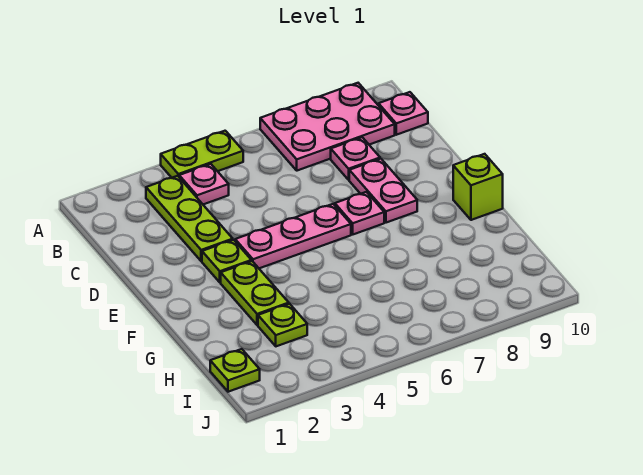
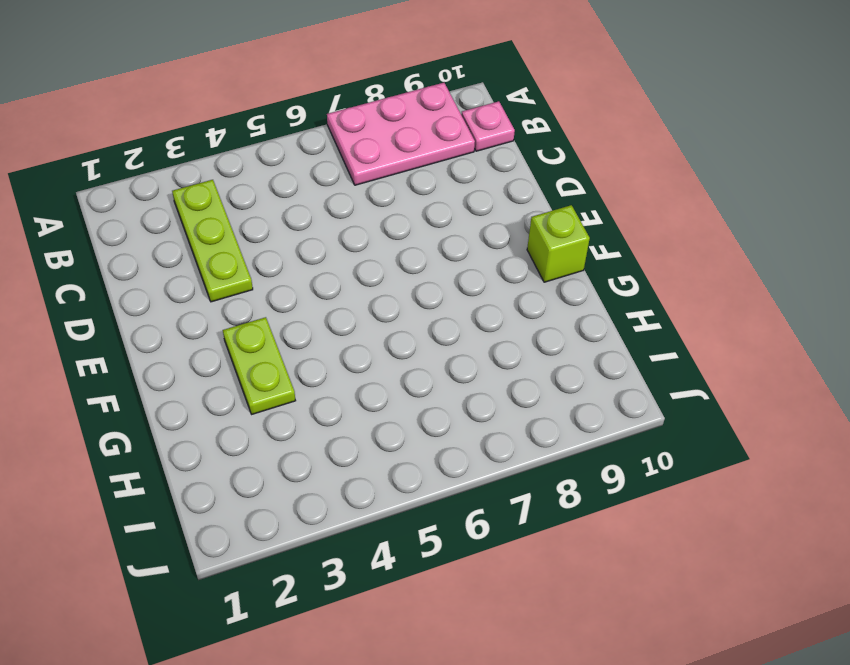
none -> lime plate A4:A5 level 1
none -> pink plate B4 level 1
none -> pink plate C8 level 1

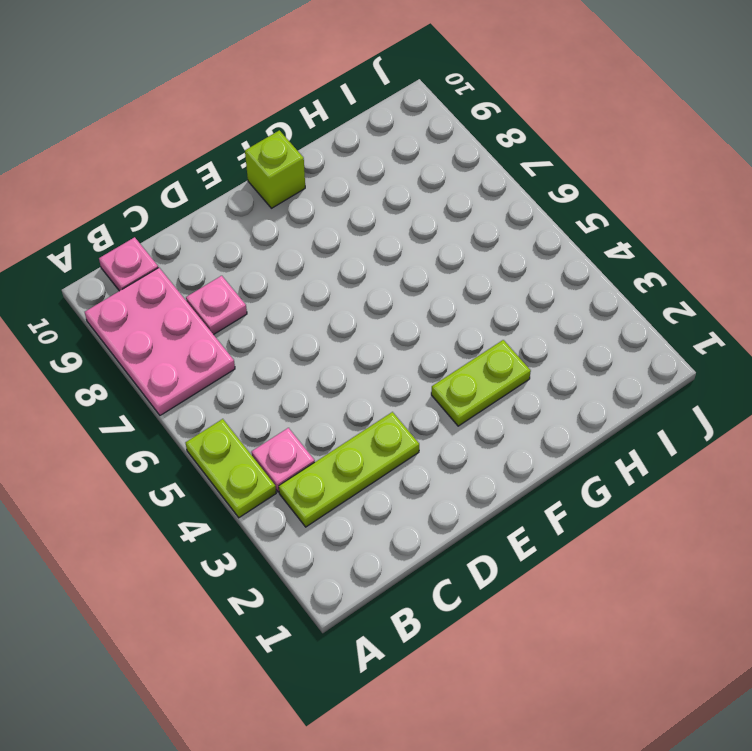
none -> pink plate D8:E8 level 1
none -> lime plate E3 level 1
none -> pink plate E4:E6 level 1

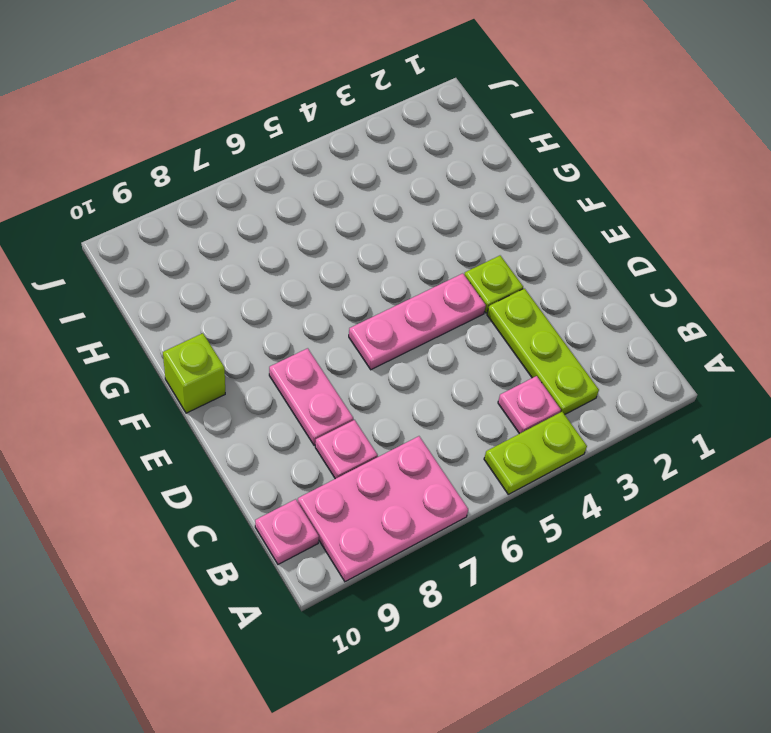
none -> pink plate E7 level 1
none -> lime plate F3:G3 level 1
none -> lime plate H3 level 1

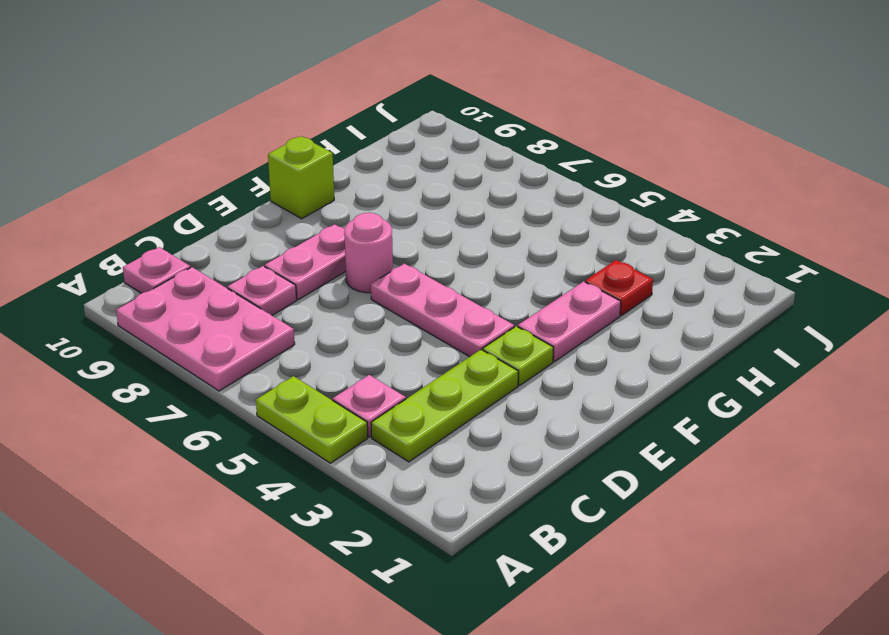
pink round brick E7 level 1 -> pink plate E7 level 1
pink plate F3:G3 level 1 -> lime plate F3:G3 level 1
red plate H3 level 1 -> lime plate H3 level 1
none -> lime plate I1 level 1

